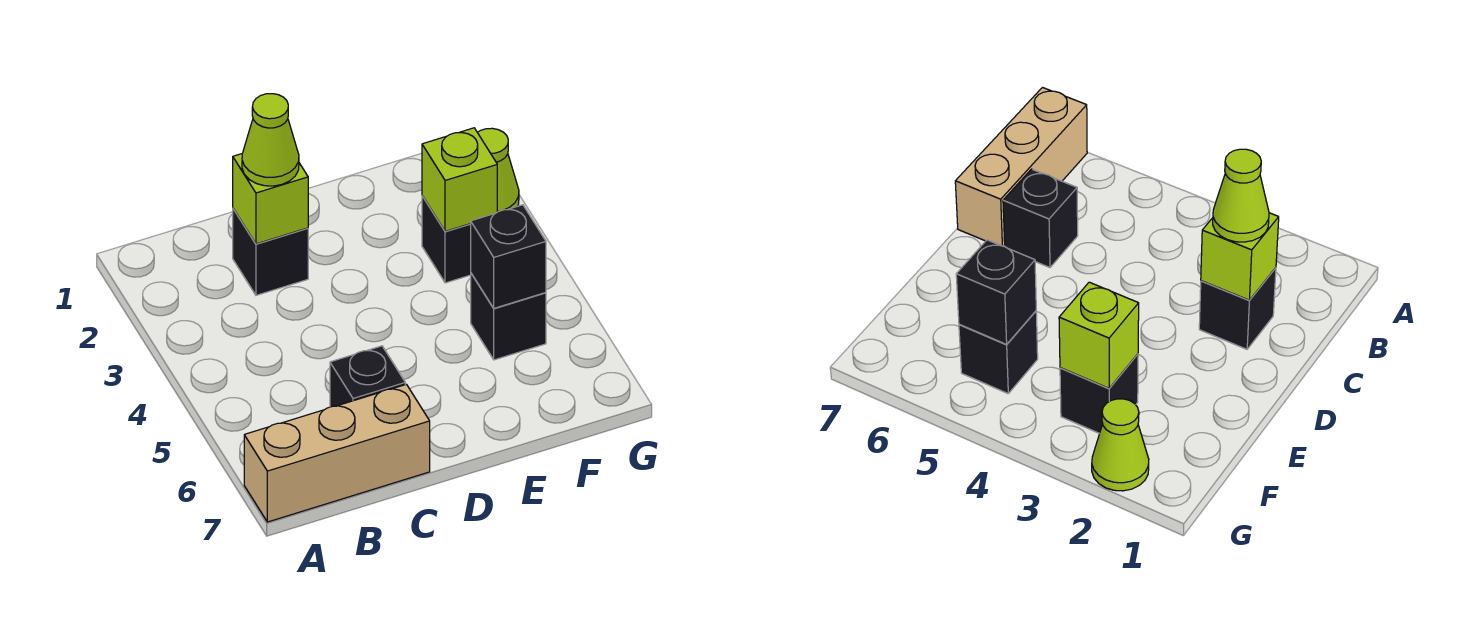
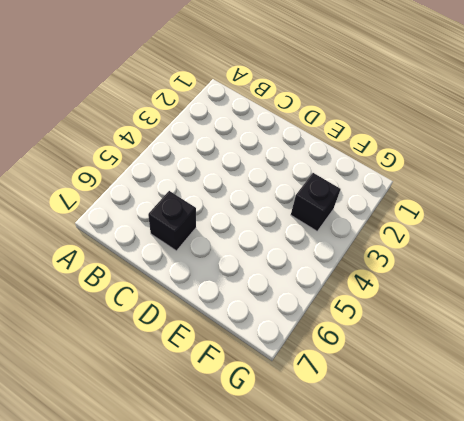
none -> tan brick A7:C7 level 1
none -> black brick C2 level 1

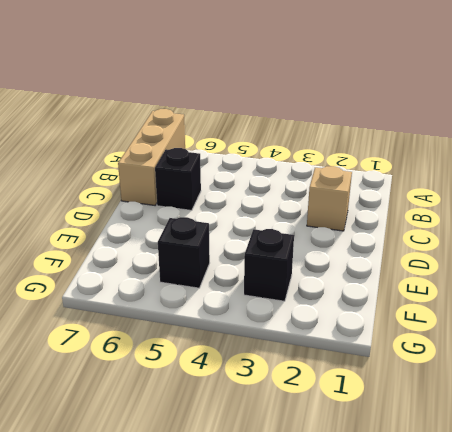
tan brick C2 level 1 -> black brick C2 level 1
none -> lime cone G2 level 1
none -> lime brick C2 level 2

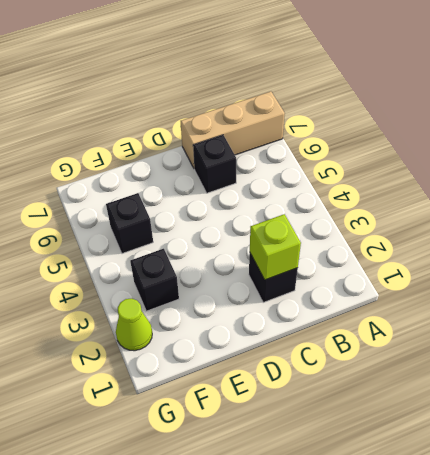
none -> lime brick F3 level 2
none -> black brick F5 level 2

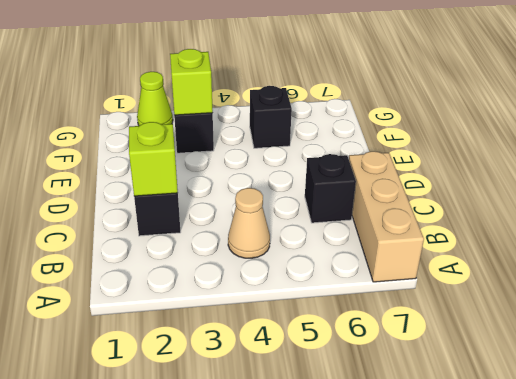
tan cone B4 level 1 -> none
none -> black brick F5 level 2
none -> lime cone C2 level 3

